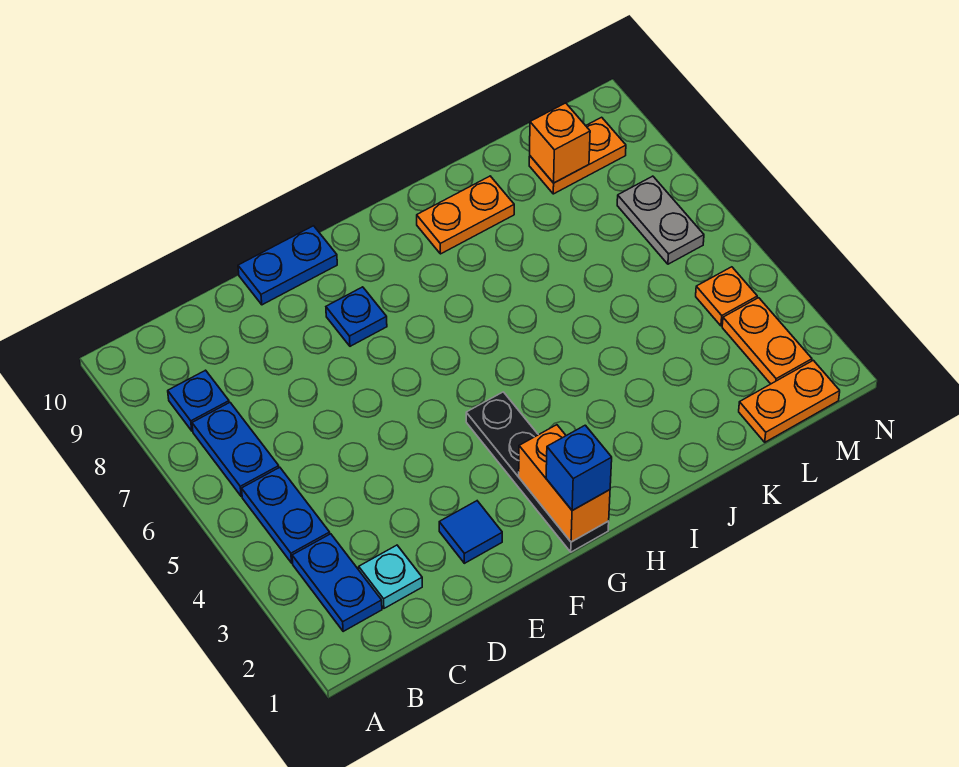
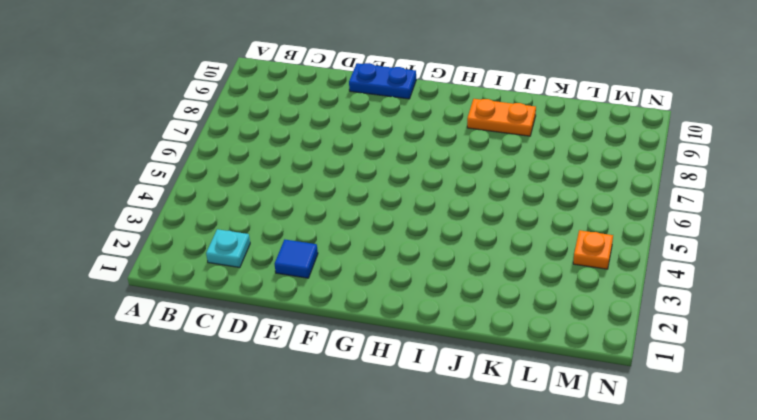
none -> blue plate B2:B3 level 1
none -> blue plate B4:B5 level 1
none -> blue plate B6:B7 level 1

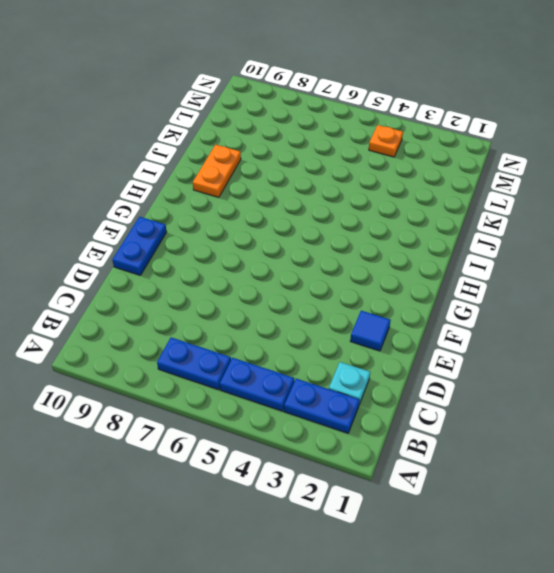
none -> blue plate B8 level 1
none -> blue plate F8 level 1
none -> black plate G1:G4 level 1

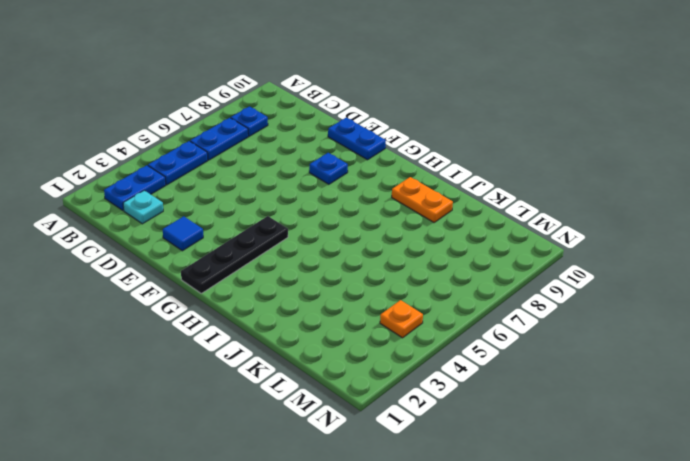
none -> orange plate L1:M1 level 1
none -> orange plate L9:M9 level 1
none -> orange plate M2:M3 level 1

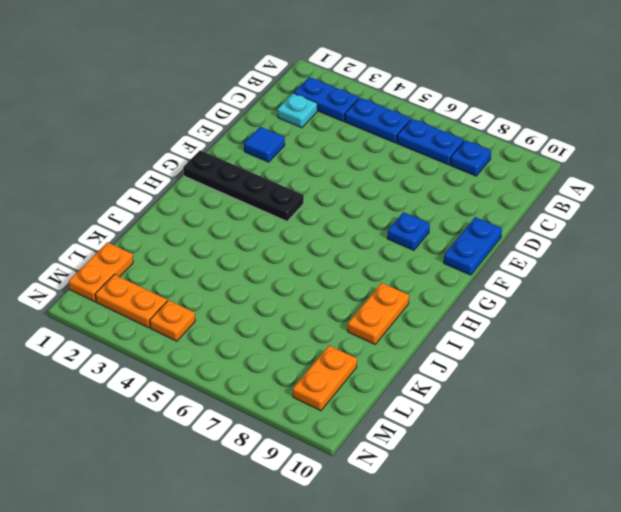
none -> grey plate M6:M7 level 1
none -> orange brick G1:G2 level 2
none -> orange brick L9 level 2

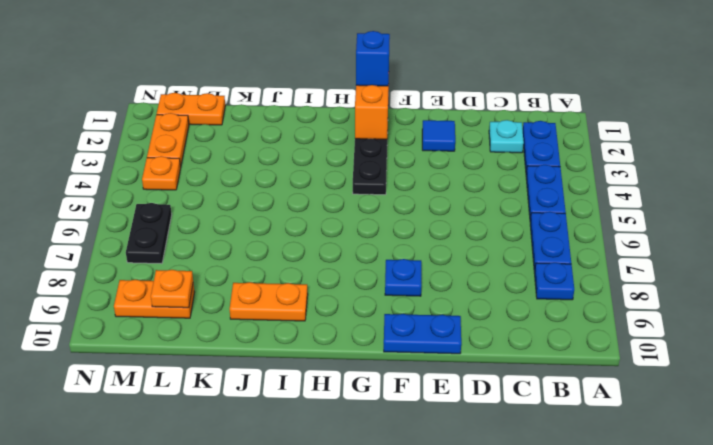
orange plate L9 level 2 -> orange brick L9 level 2
black plate M6:M7 level 1 -> grey plate M6:M7 level 1

